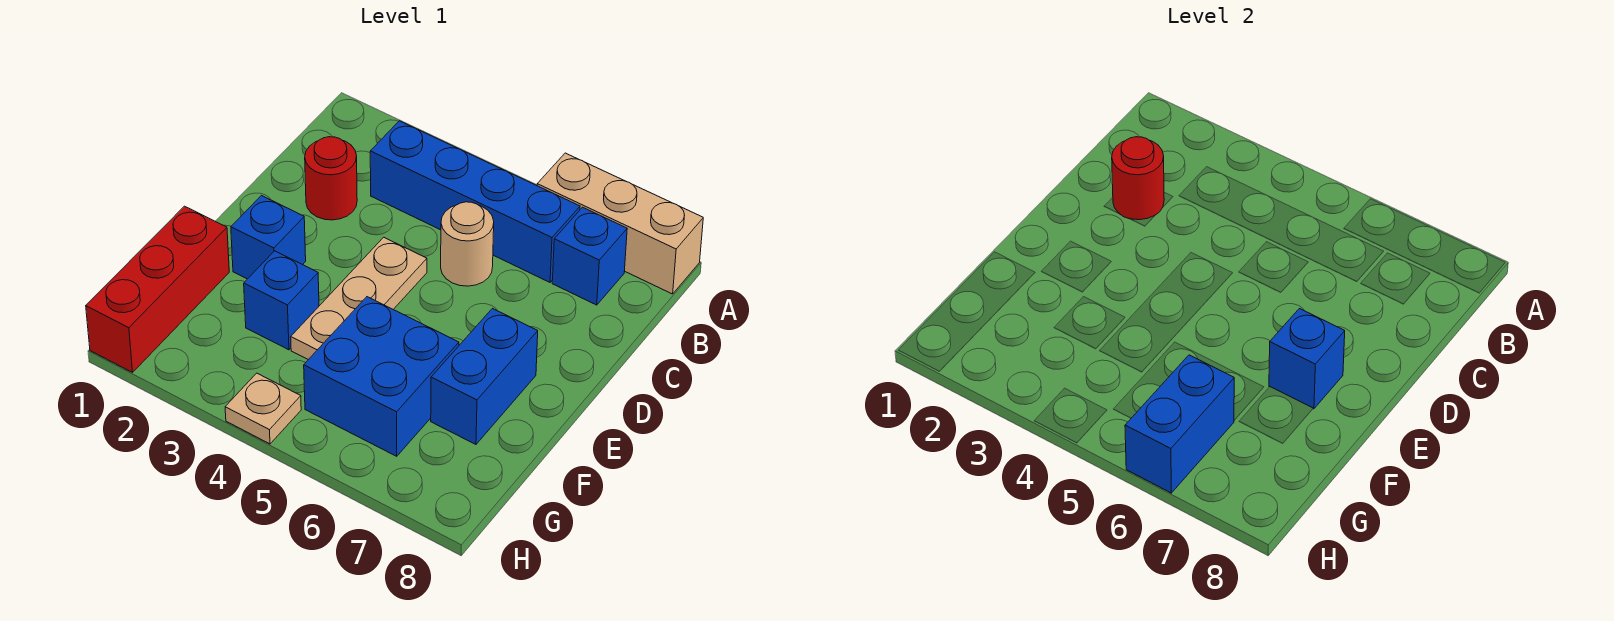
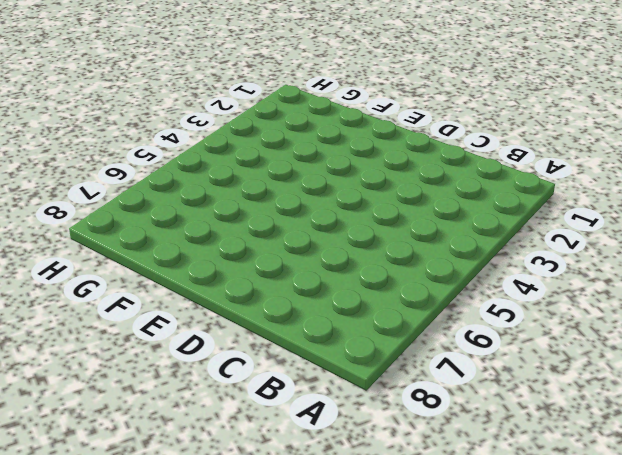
none -> tan brick A6:A8 level 1
none -> blue brick B3:B6 level 1
none -> blue brick B7 level 1

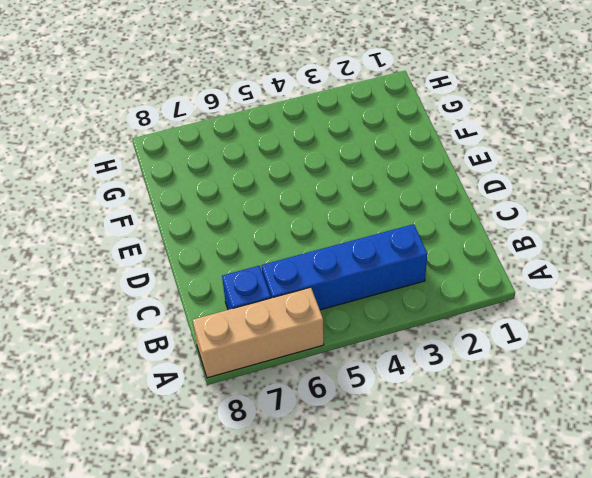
none -> red round brick C2 level 1
none -> tan round brick C5 level 1
none -> tan plate D4:F4 level 1

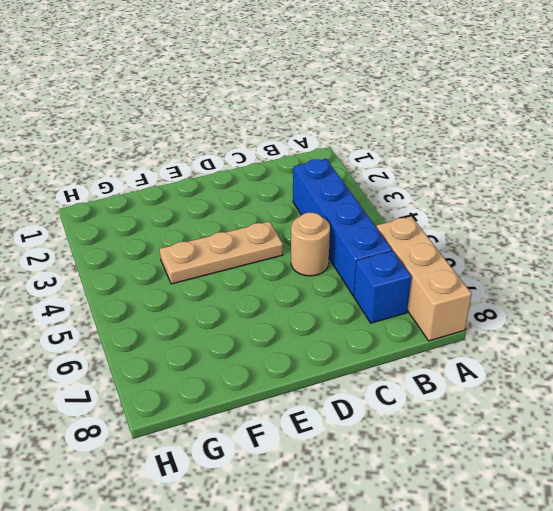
none -> red round brick C2 level 1
none -> blue brick E2 level 1
none -> blue brick E7:F7 level 1

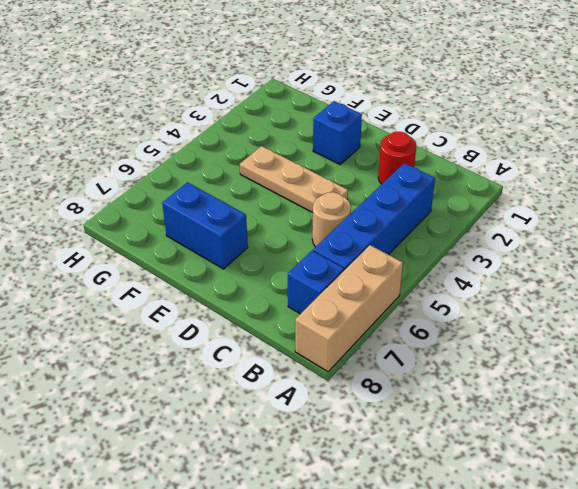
none -> red brick F1:H1 level 1
none -> blue brick F3 level 1
none -> blue brick F5:G6 level 1

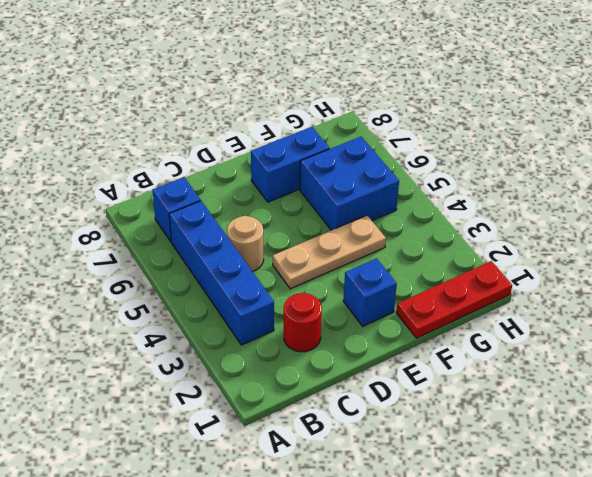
red plate F1:H1 level 1 -> red brick F1:H1 level 1
none -> tan brick A6:A8 level 1
none -> blue brick F3 level 1
none -> tan plate H4 level 1

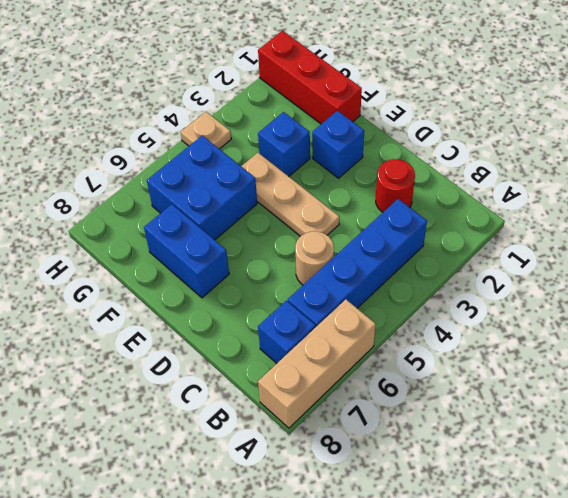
none -> red round brick C2 level 2
none -> blue brick E7 level 2
none -> blue brick G6:H6 level 2

